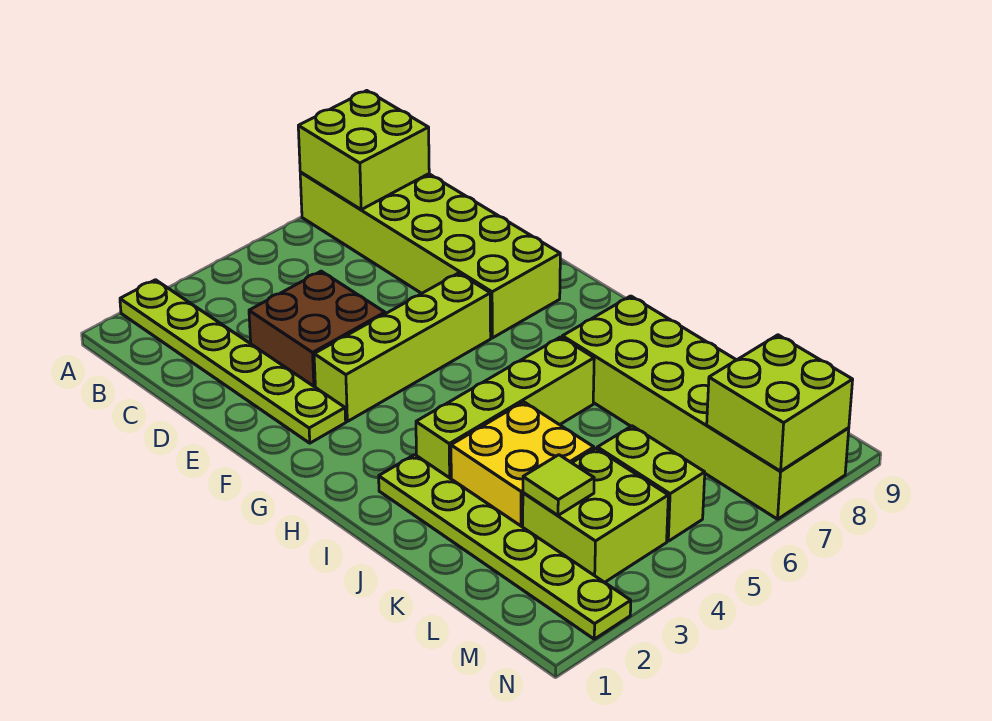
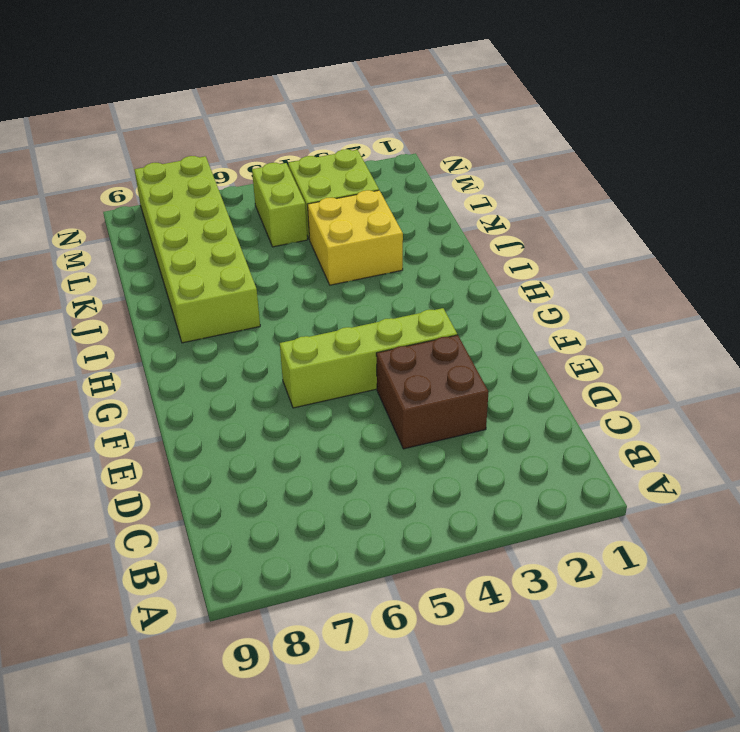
none -> lime plate A2:F2 level 1
none -> lime brick A7:F8 level 1
none -> lime plate I2:N2 level 1

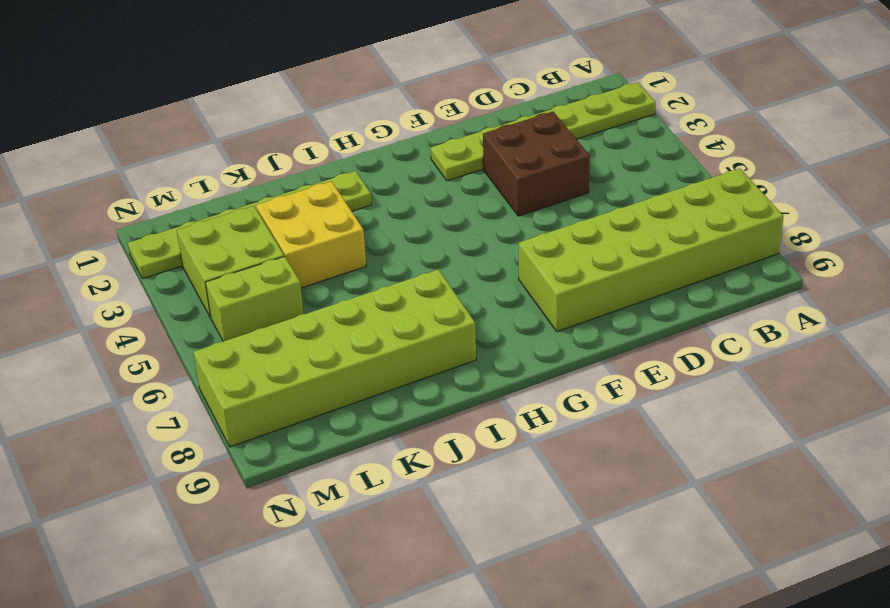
none -> lime brick F3:F6 level 1
none -> lime brick I3:I6 level 1
none -> lime brick A7:B8 level 2

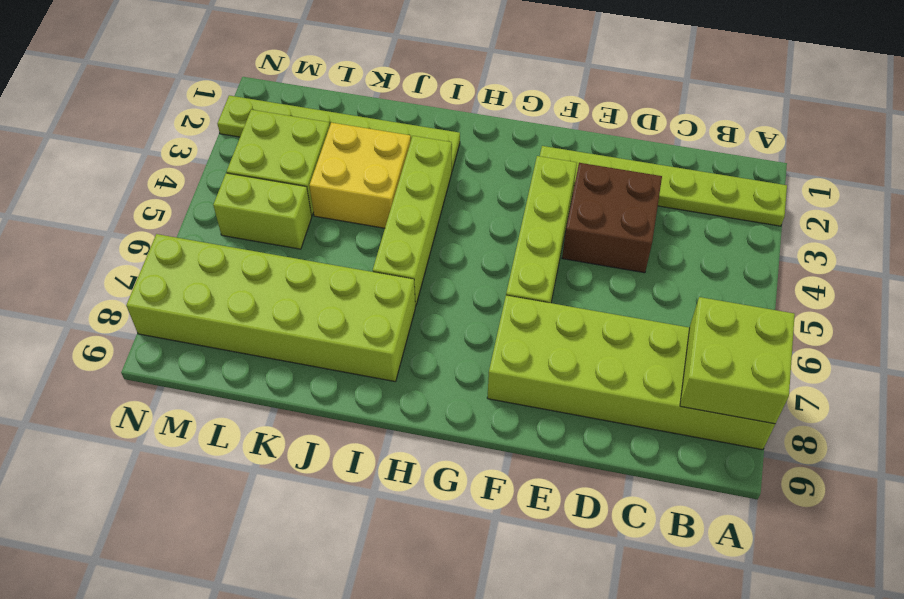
none -> lime tile L3 level 2
none -> lime brick M7:N8 level 2

